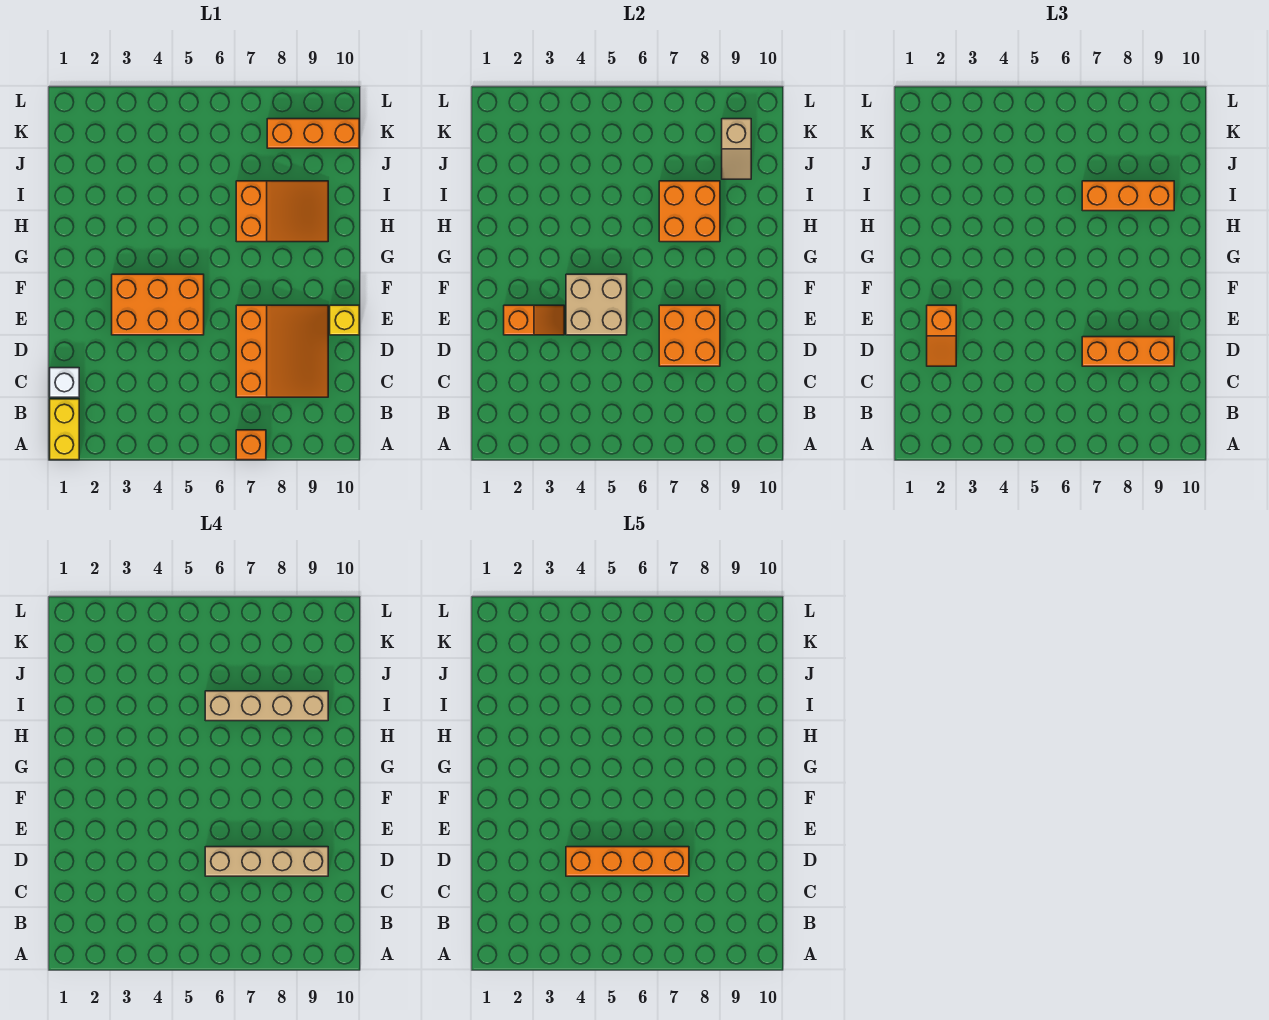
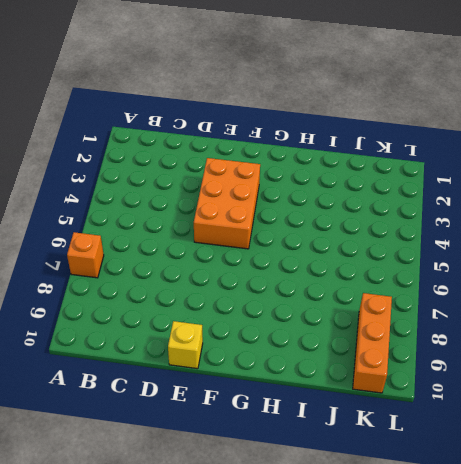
none -> yellow brick A1:B1 level 1
none -> white brick C1 level 1
none -> orange slope C7:E9 level 1 top 7

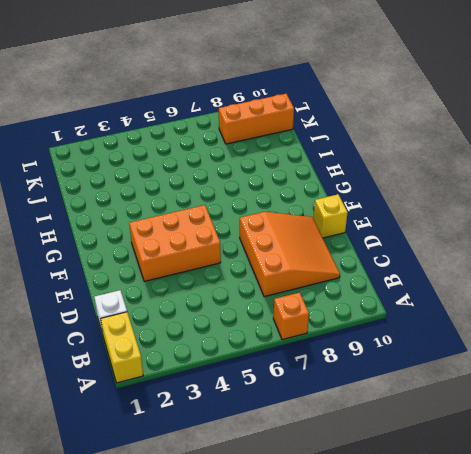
none -> orange slope H7:I9 level 1 top 7
none -> orange brick D7:E8 level 2
none -> orange slope E2:E3 level 2 top 2

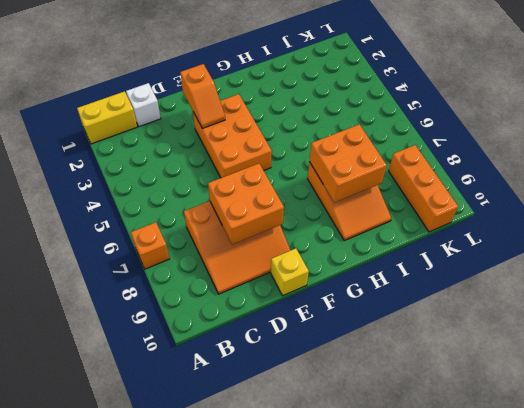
none -> tan brick E4:F5 level 2
none -> tan slope J9:K9 level 2 top K
none -> orange slope D2:E2 level 3 top E

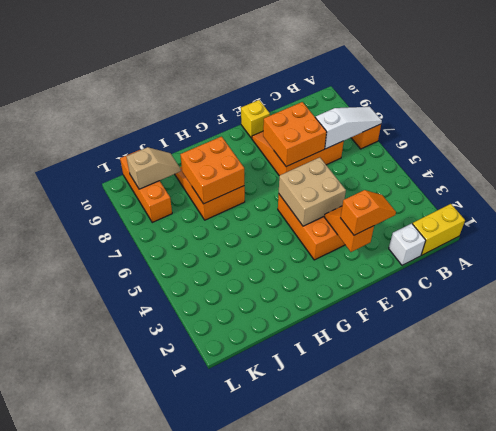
white slope A7:C7 level 2 top C -> none
none -> orange brick D7:D9 level 3
none -> orange brick I7:I9 level 3
none -> tan brick D6:D9 level 4

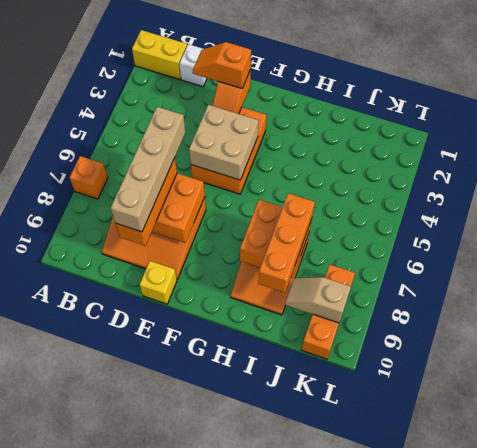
none -> tan brick I6:I9 level 4
none -> orange brick D4:D7 level 5

